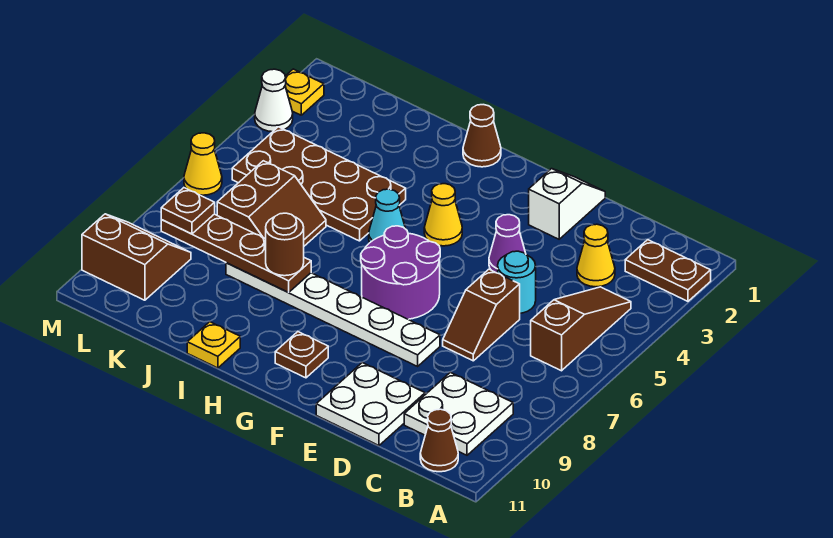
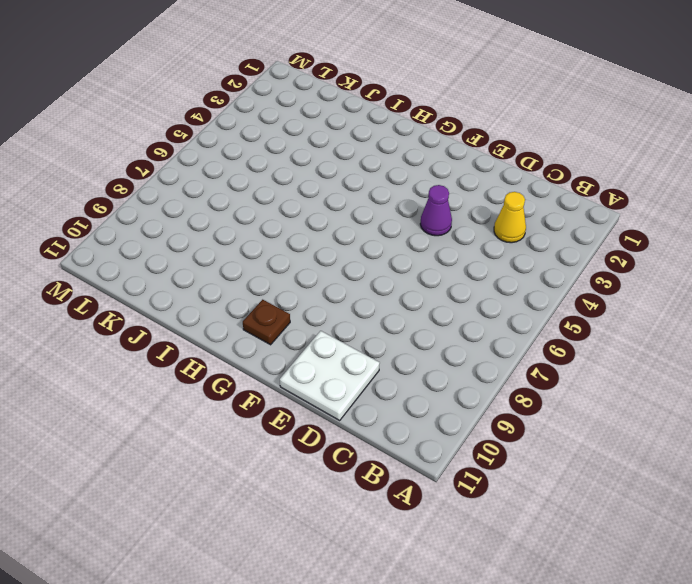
none -> brown plate A2:B2 level 1
none -> brown slope B4:B6 level 1 top 6
none -> white plate B9:C10 level 1

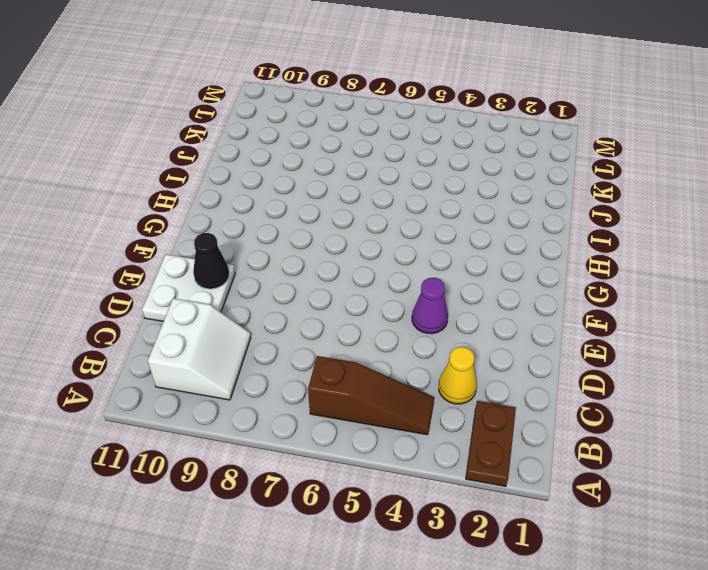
white slope B9:C10 level 1 top 10 -> white plate B9:C10 level 1
black cone E10 level 2 -> none
none -> brown cone B11 level 1
none -> cyan round brick D5 level 1
none -> brown slope D6:D7 level 1 top 6

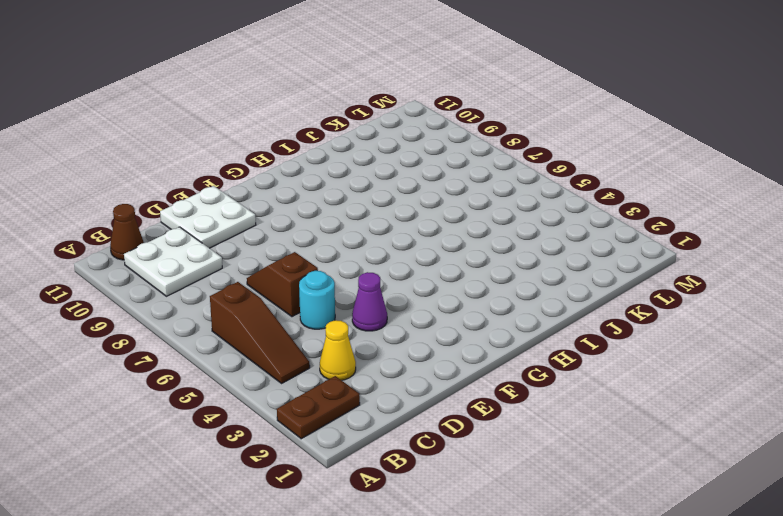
none -> white slope E1:E2 level 1 top 2
none -> white plate E8:J8 level 1
none -> purple round brick F6:G7 level 1

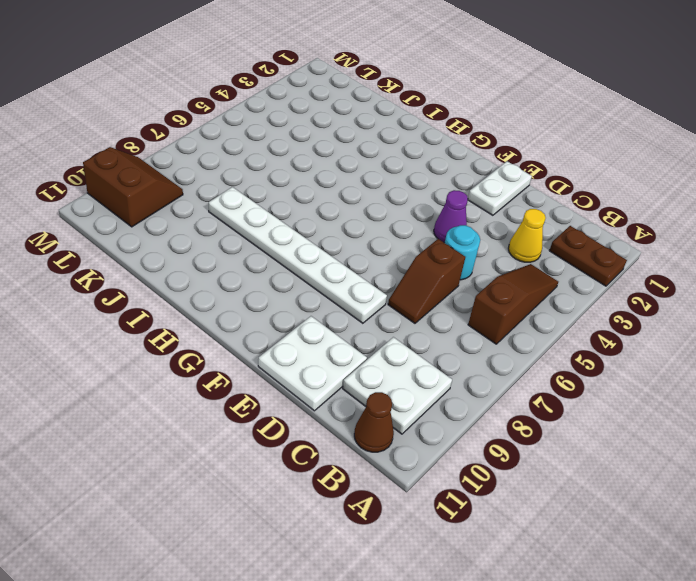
white plate E1:E2 level 1 -> white slope E1:E2 level 1 top 2
none -> purple round brick F6:G7 level 1
none -> yellow cone G4 level 1
none -> brown plate G10 level 1

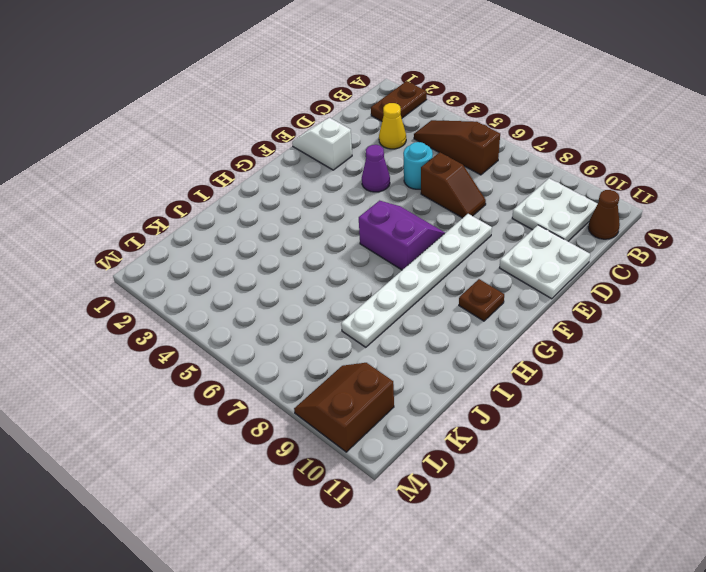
purple slope F6:G7 level 1 top G -> purple round brick F6:G7 level 1
none -> yellow cone G4 level 1
none -> brown cone H1 level 1
none -> cyan cone H5 level 1

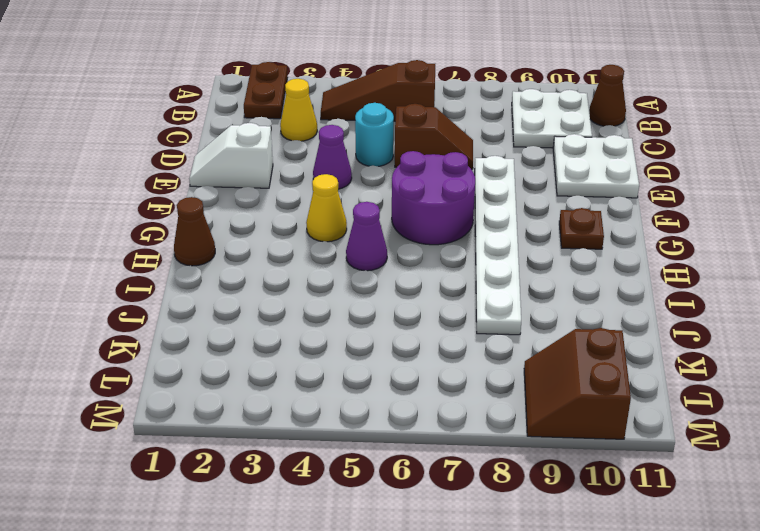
purple cone H5 level 1 -> cyan cone H5 level 1
none -> brown plate I4:L5 level 1
none -> yellow plate I11 level 1
none -> brown slope J6:K7 level 1 top K

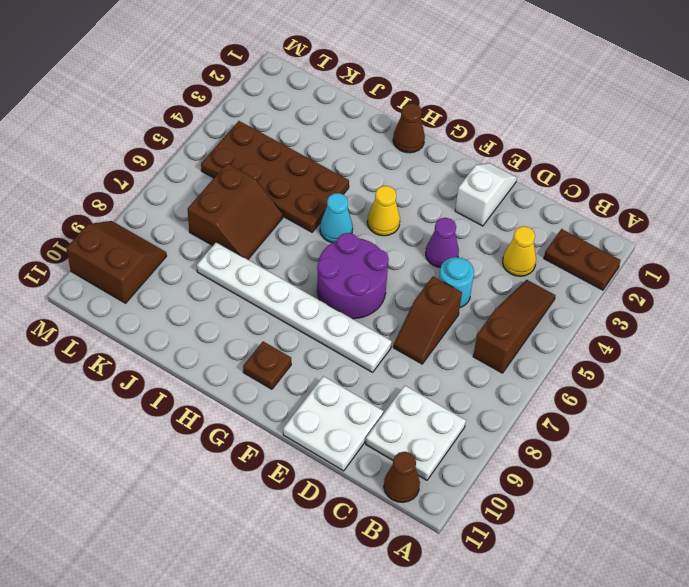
none -> yellow plate I11 level 1
none -> yellow plate M2 level 1
none -> white cone M3 level 1

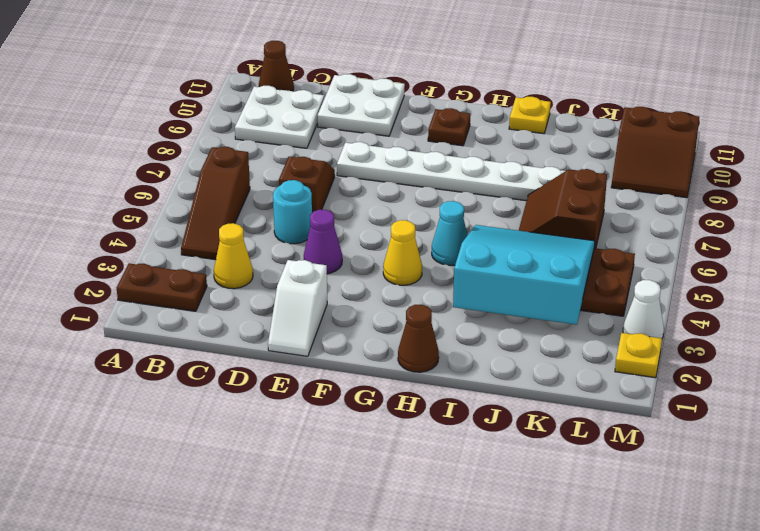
cyan slope I3:K5 level 2 top 3 -> none
none -> purple round brick F6:G7 level 1
none -> yellow cone M6 level 1
none -> brown plate I8:L8 level 2

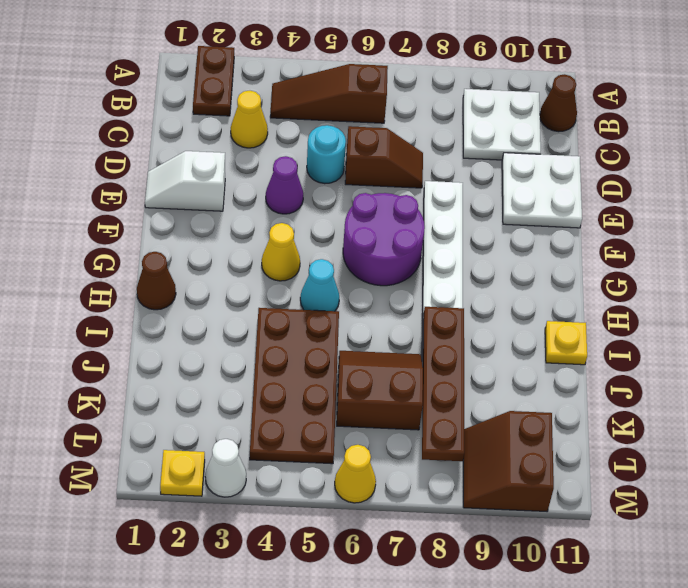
none -> brown plate G10 level 1
none -> brown round brick I8 level 3
none -> brown plate L8 level 3

